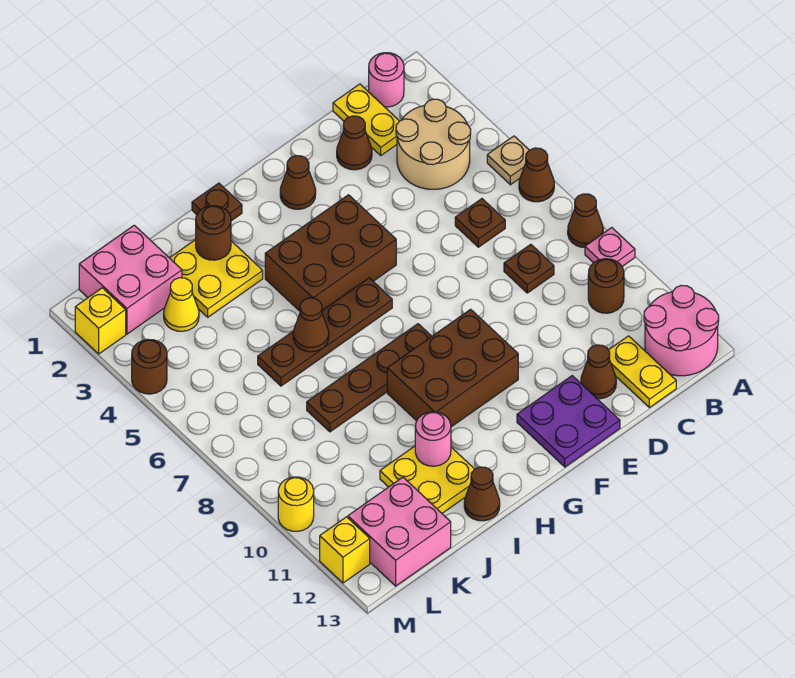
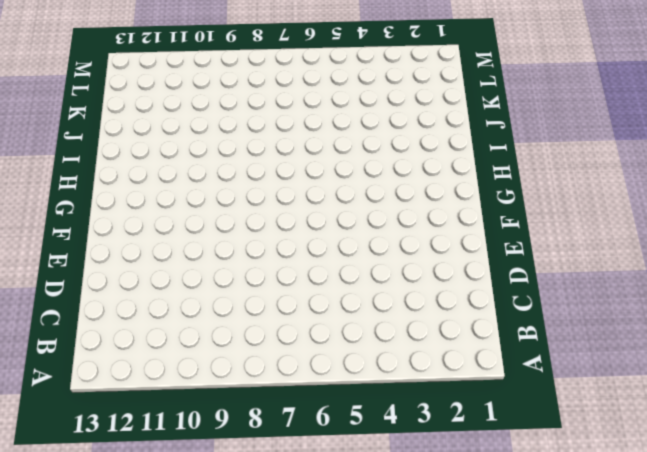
none -> tan plate A5 level 1
none -> brown cone A6 level 1
none -> brown cone A8 level 1
none -> pink plate A9 level 1

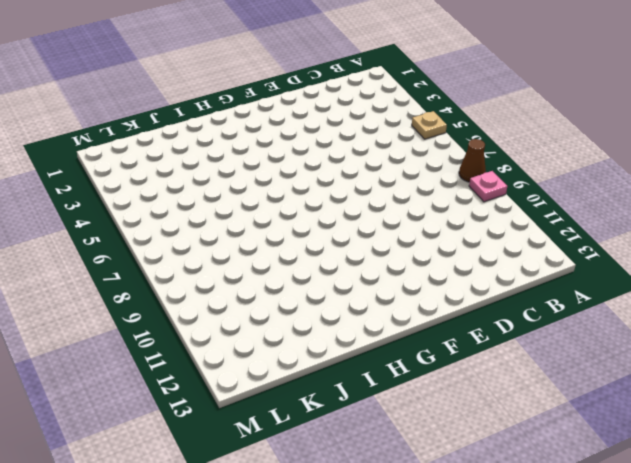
none -> brown cone A6 level 1
none -> pink round brick A12:B13 level 1
none -> pink round brick B1 level 1
none -> tan round brick B3:C4 level 1

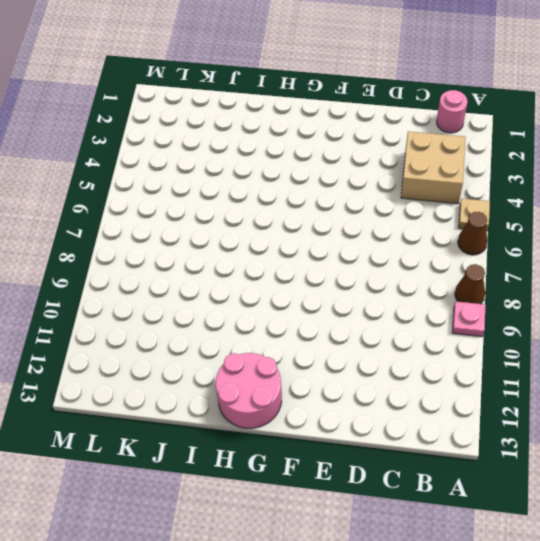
tan brick B3:C4 level 1 -> tan round brick B3:C4 level 1
pink round brick G12:H13 level 1 -> pink round brick A12:B13 level 1
none -> brown round brick B10 level 1
none -> yellow plate C1:C2 level 1
none -> brown plate C6 level 1
none -> brown plate C8 level 1

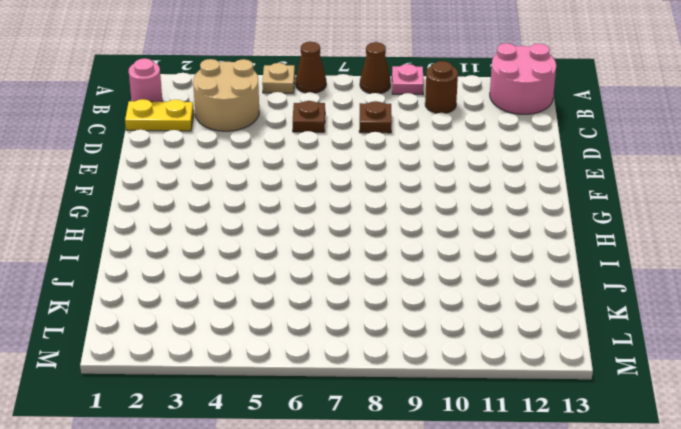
none -> yellow plate C12:C13 level 1
none -> brown cone D2 level 1
none -> brown cone D12 level 1
none -> purple plate E12:F13 level 1

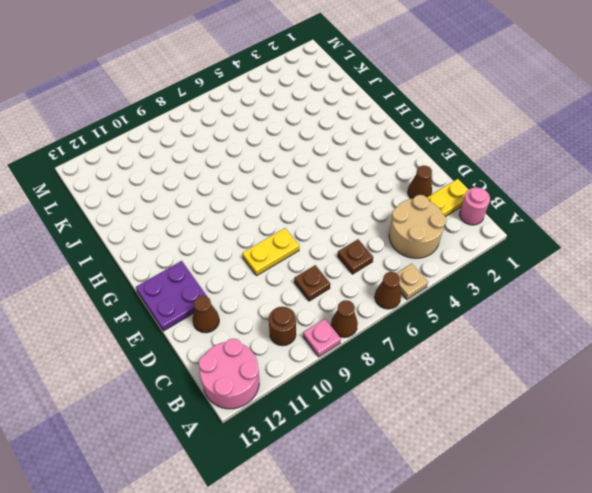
yellow plate E8:E9 level 1 -> yellow plate C12:C13 level 1
none -> brown cone F2 level 1
none -> brown brick F4:H5 level 1
none -> brown brick F9:H10 level 1
none -> brown plate G6:J6 level 1

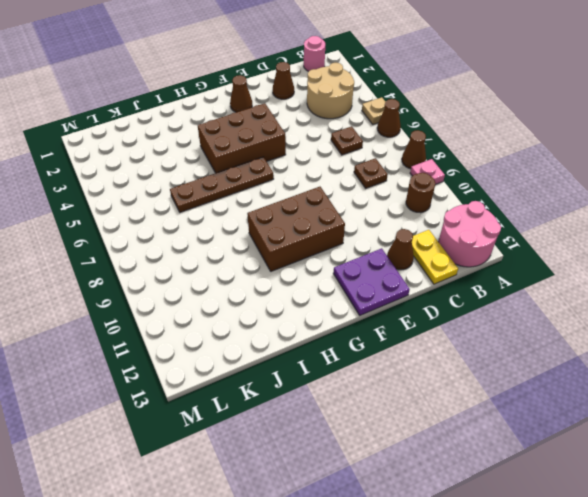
none -> yellow plate C1:C2 level 1
none -> brown plate G8:J8 level 1
none -> brown plate H1 level 1
none -> yellow plate I2:J3 level 1

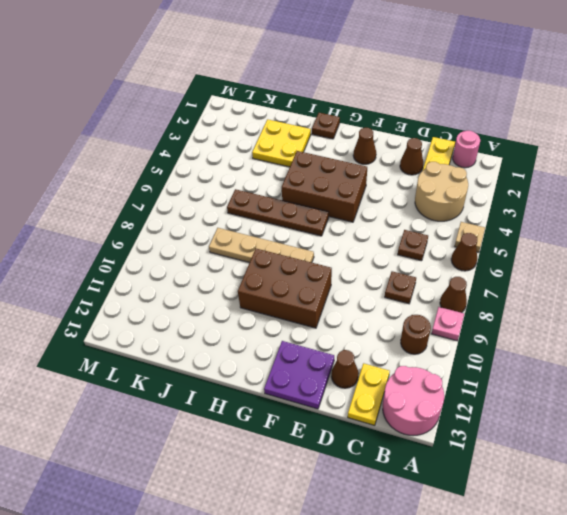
tan plate G8:J8 level 1 -> brown plate G8:J8 level 1
none -> yellow plate I11:J12 level 1
none -> brown cone I13 level 1
none -> pink brick K1:L2 level 1
none -> yellow cone K3 level 1

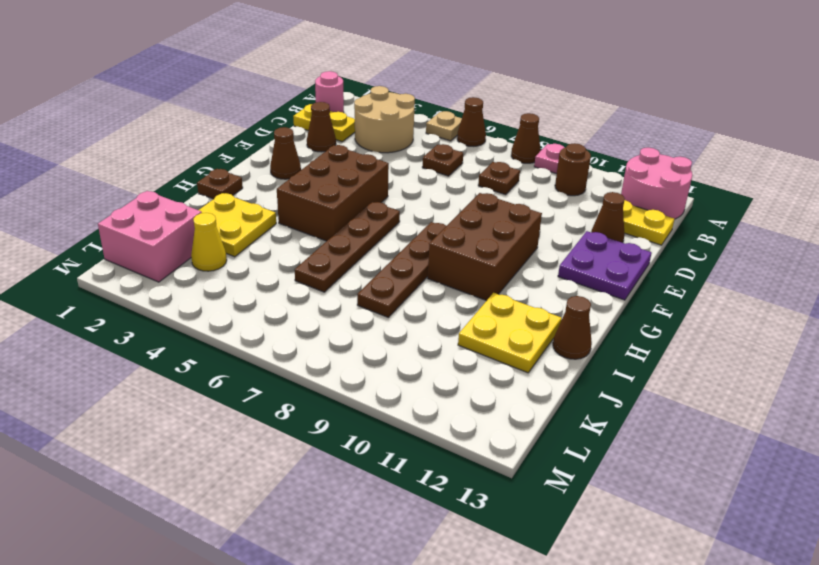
none -> pink brick K12:L13 level 1
none -> yellow brick M2 level 1
none -> brown round brick M4 level 1
none -> yellow round brick M10 level 1

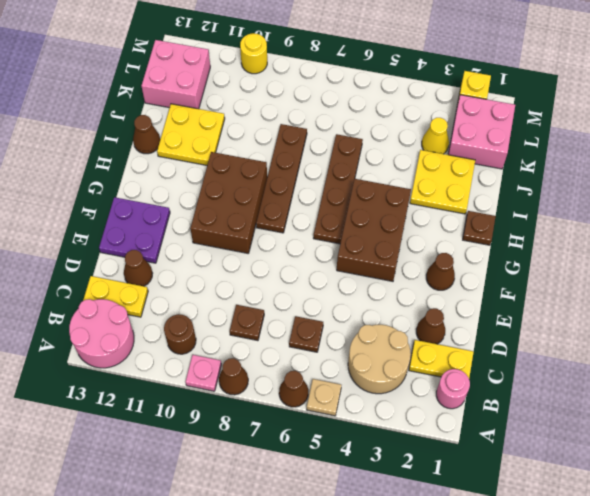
none -> brown round brick M4 level 1
none -> yellow brick M12 level 1
none -> brown round brick I2 level 2
none -> brown cone I6 level 2

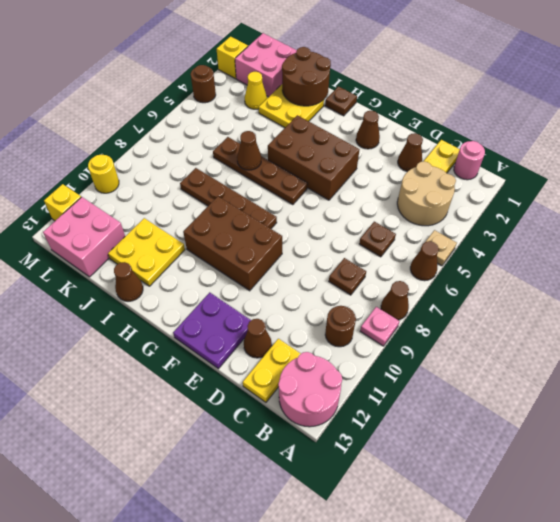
brown round brick I1:J2 level 2 -> brown round brick I2 level 2
none -> pink round brick I11 level 2

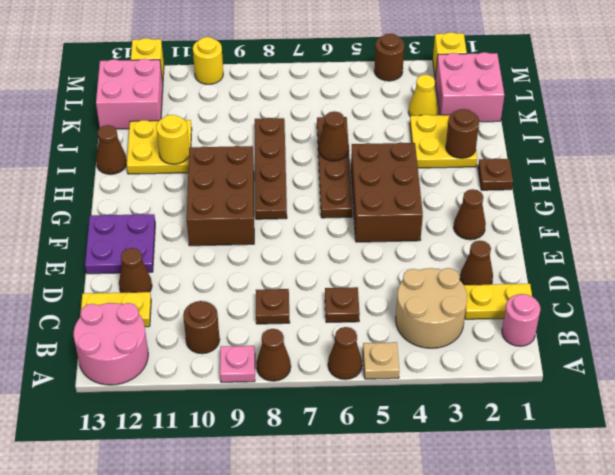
yellow round brick I11 level 2 -> pink round brick I11 level 2

